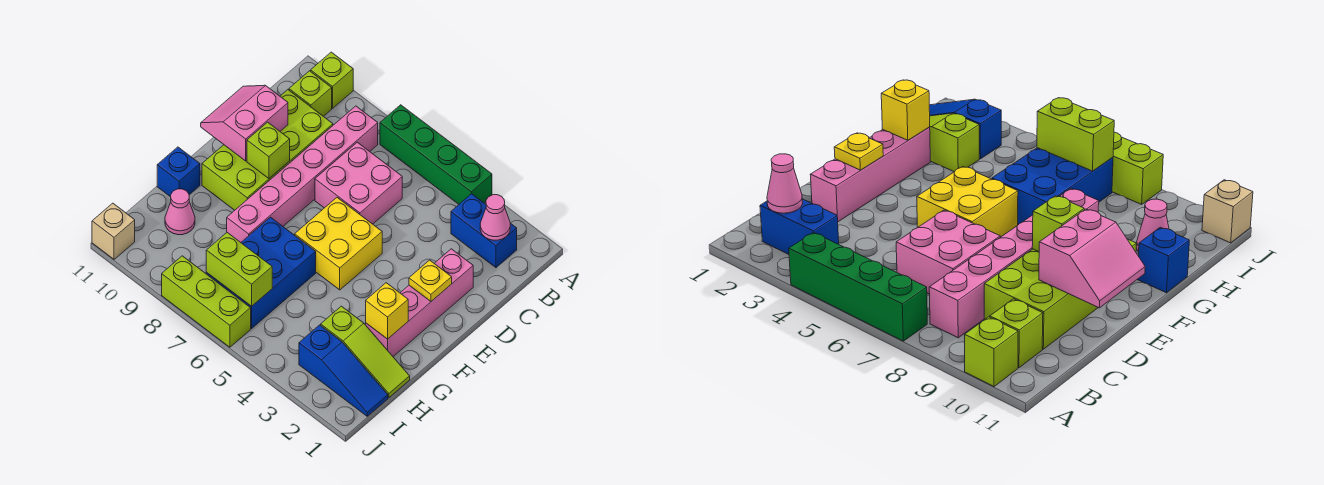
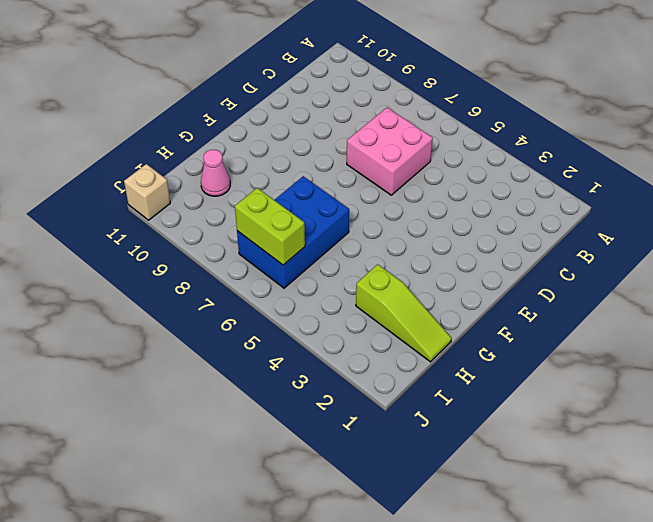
none -> green brick A4:A7 level 1
none -> lime brick A10 level 1
none -> blue brick B2:B3 level 1

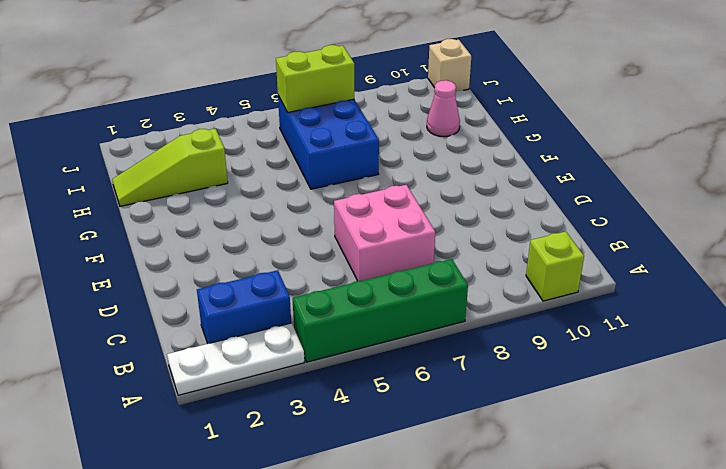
white plate A1:A3 level 1 -> none
none -> pink brick B8:G8 level 1
none -> lime brick B10 level 1
none -> lime brick C9:F10 level 1

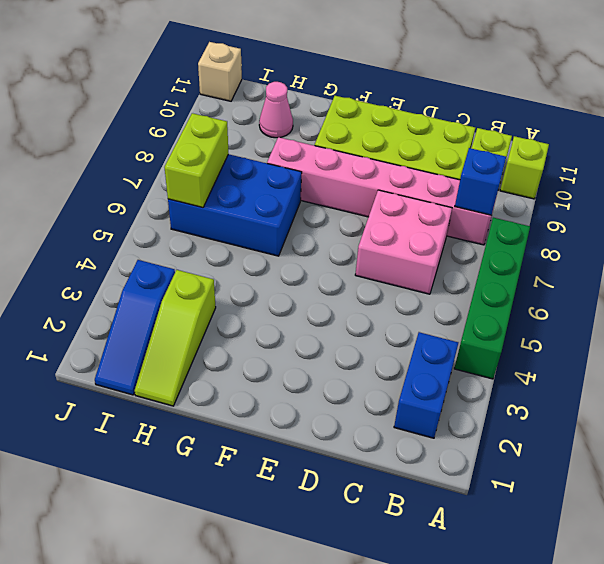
blue brick B8 level 2 -> blue brick G11 level 1
none -> pink brick D2:G2 level 1
none -> yellow brick E5:F6 level 1
none -> lime brick J6:J8 level 1

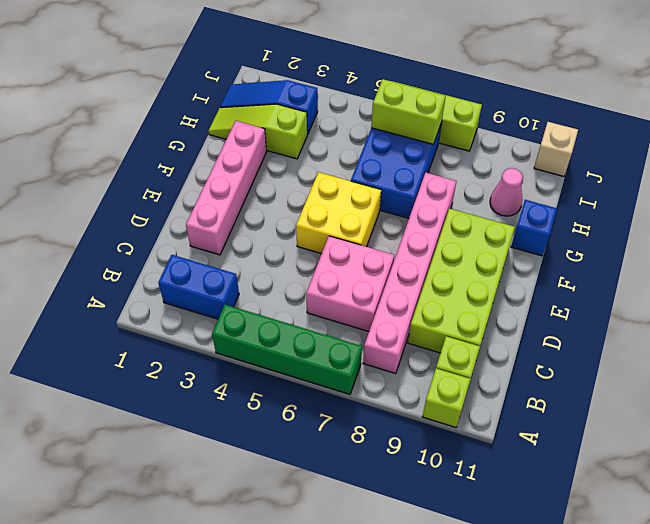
none -> pink cone B2 level 2
none -> pink slope D10:E11 level 2 top 10
none -> yellow plate E2 level 2

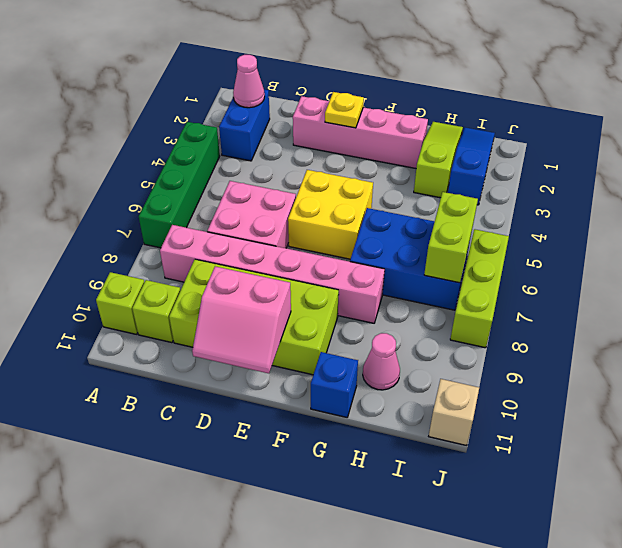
none -> lime brick E9 level 2
none -> yellow brick G2 level 2

